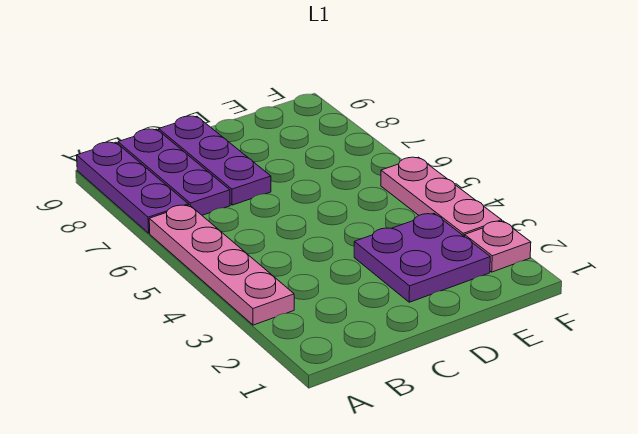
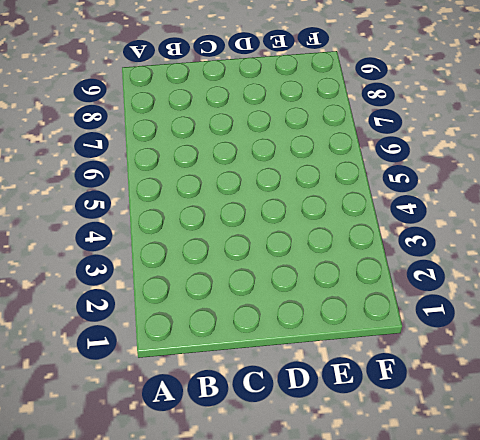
none -> pink plate A3:A6 level 1
none -> purple plate A7:A9 level 1

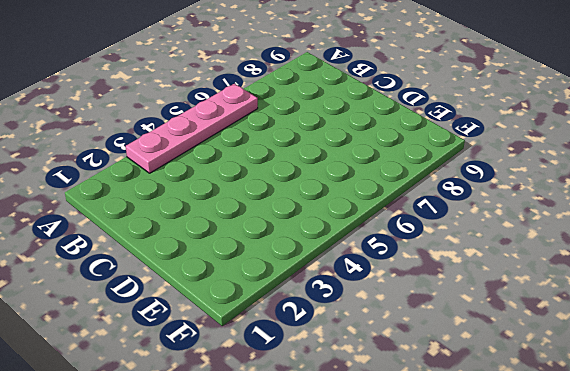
none -> purple plate A7:A9 level 1
none -> purple plate B7:B9 level 1

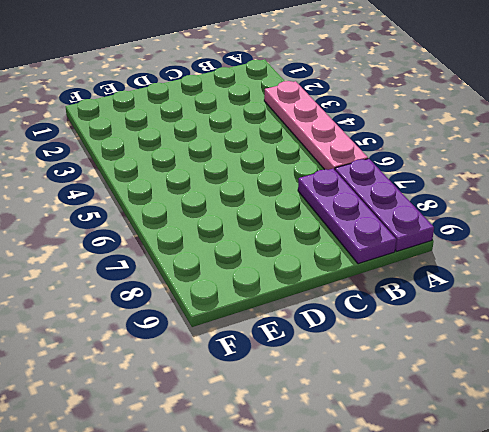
none -> purple plate C7:C9 level 1
none -> purple plate D2:E3 level 1

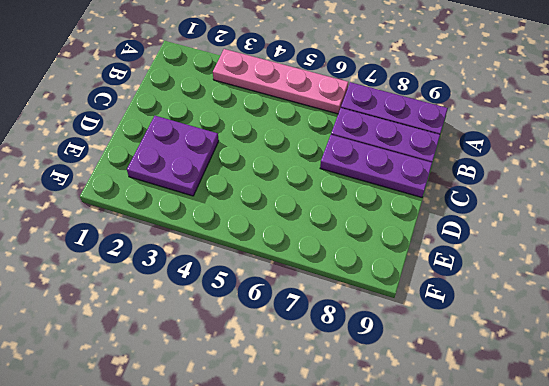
none -> pink plate F2 level 1
none -> pink plate F3:F5 level 1

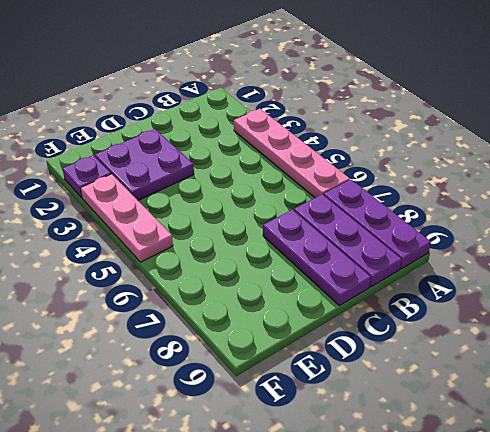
purple plate F2 level 1 -> pink plate F2 level 1

